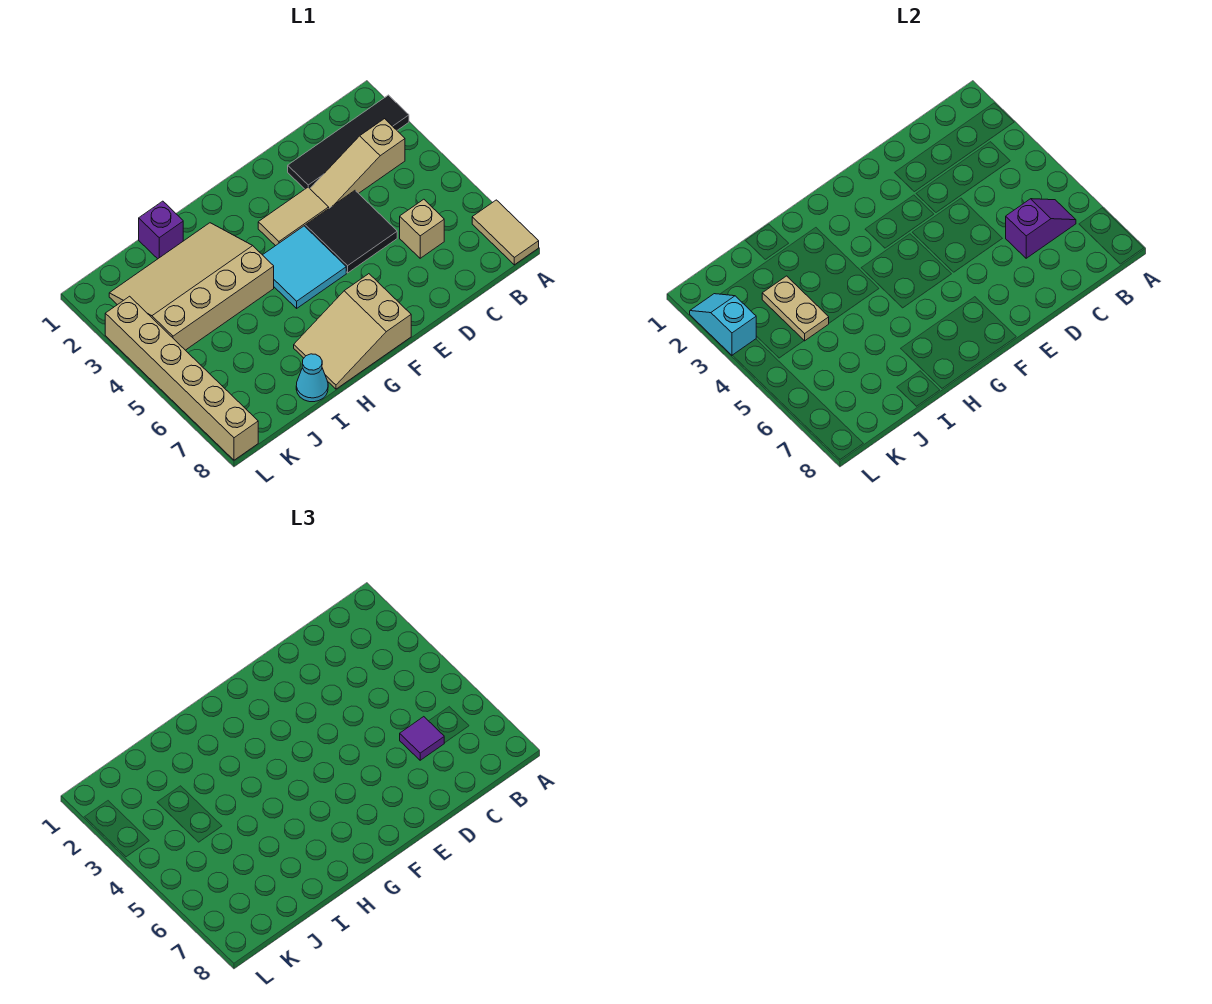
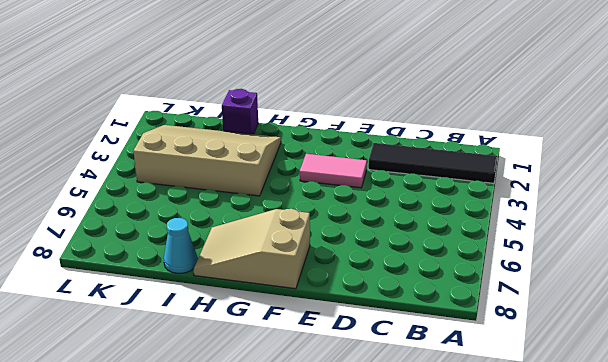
pink tile E3:F3 level 1 -> tan tile E3:F3 level 1
none -> tan tile A7:A8 level 1
none -> tan slope B3:D3 level 1 top B
none -> tan brick C6 level 1

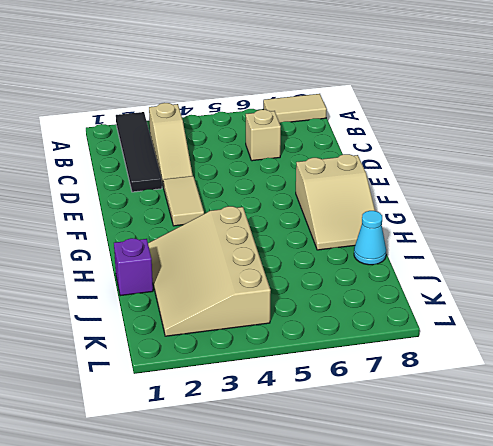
none -> black tile D4:E5 level 1
none -> cyan tile F4:G5 level 1
none -> tan brick L3:L8 level 1

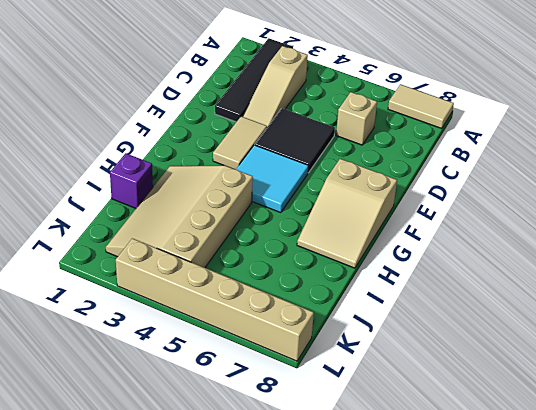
none -> cyan cone I8 level 1
none -> purple slope B6:C6 level 2 top C
none -> tan plate J3:J4 level 2

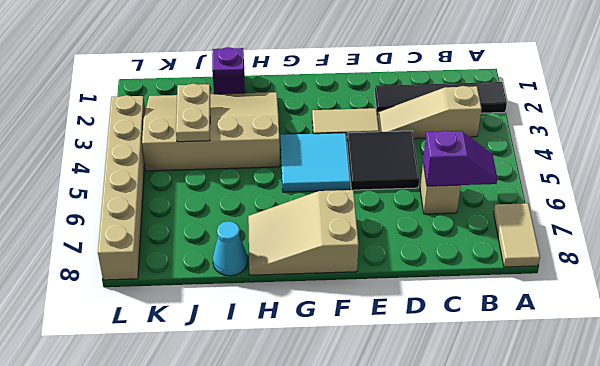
none -> cyan slope L2:L3 level 2 top 3
none -> purple tile C6 level 3

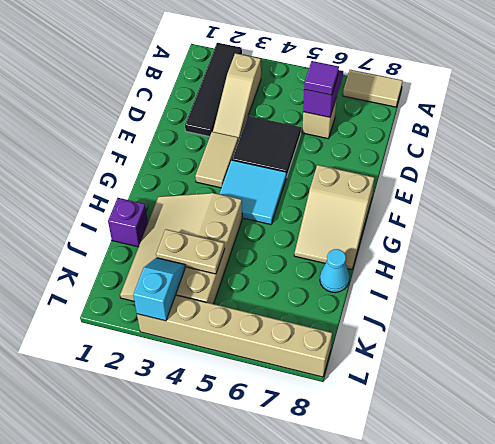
cyan slope K3:L3 level 2 top L -> cyan slope L2:L3 level 2 top 3

